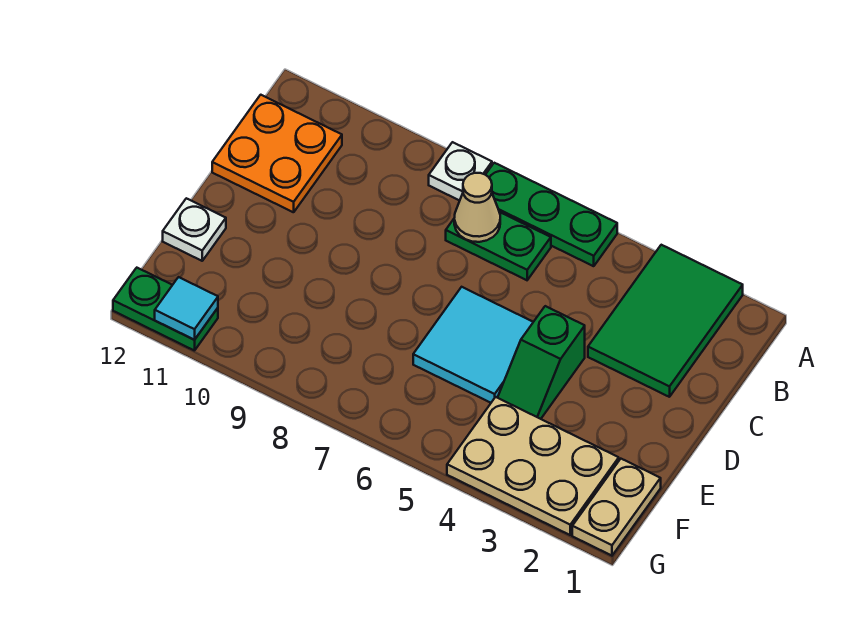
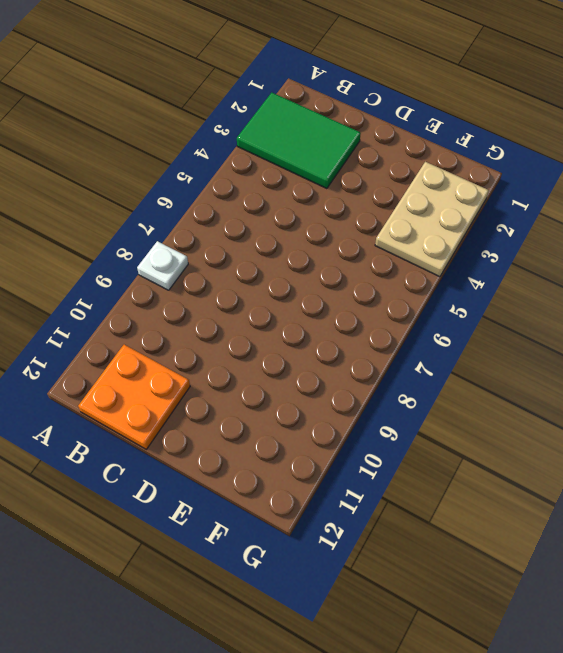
none -> green plate A5:A7 level 1
none -> green plate B6:B7 level 1
none -> green slope D4:E4 level 1 top D

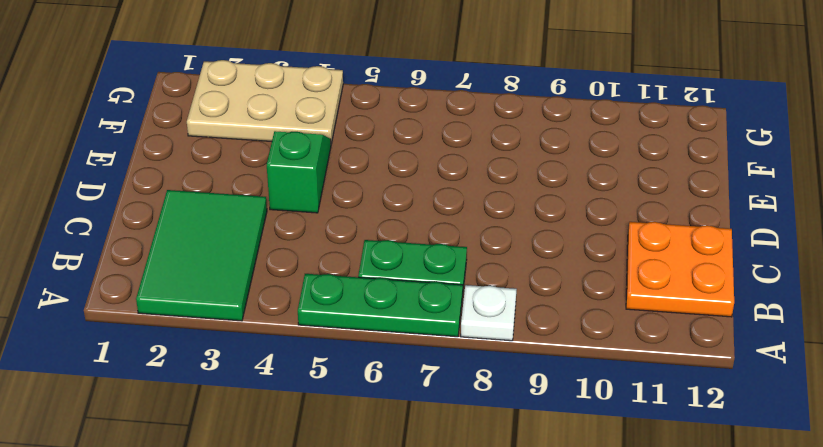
none -> cyan tile D5:E6 level 1
none -> white plate E12 level 1
none -> tan plate F1:G1 level 1

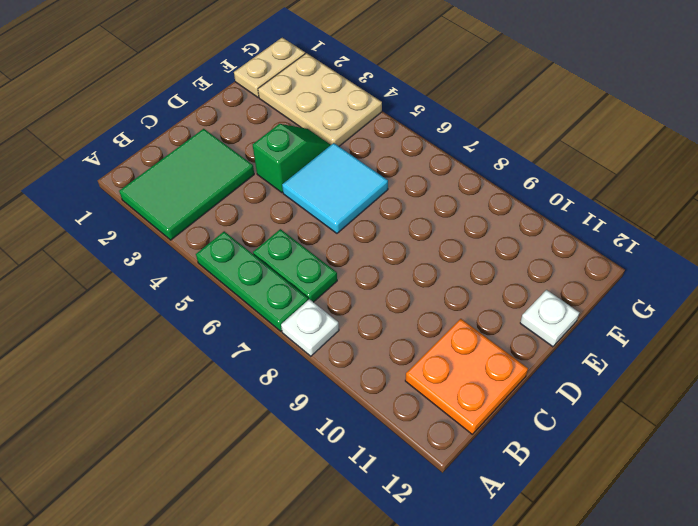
none -> green plate G11:G12 level 1
none -> tan cone B7 level 2
none -> cyan tile G11 level 2

